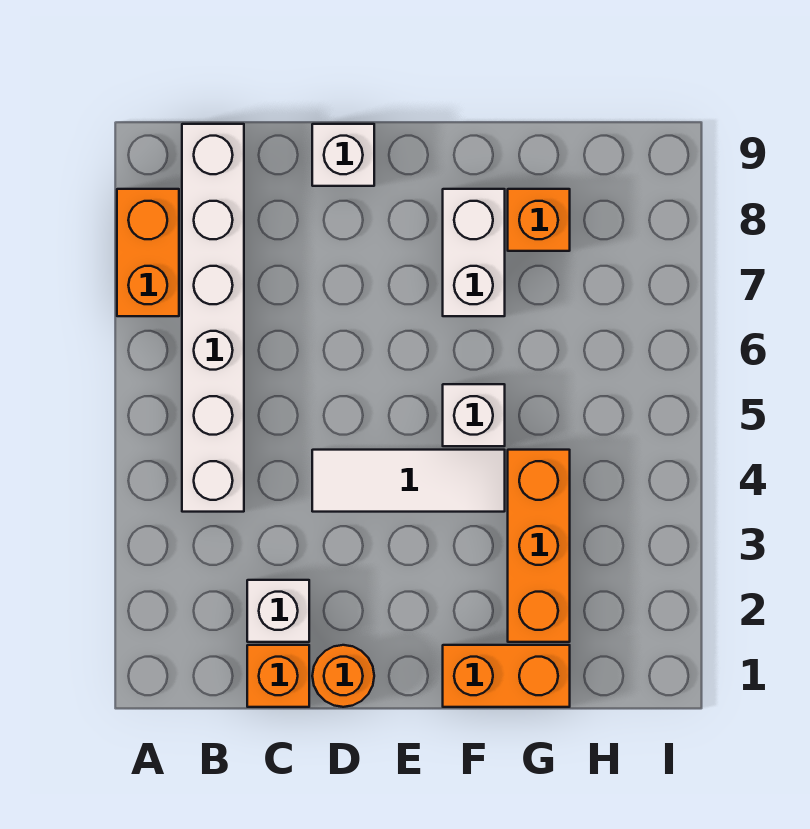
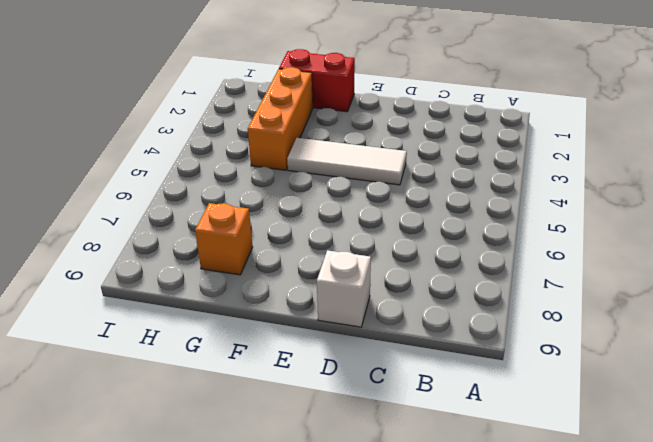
red brick F1:G1 level 1 -> orange brick F1:G1 level 1
none -> orange brick A7:A8 level 1
none -> white brick B4:B9 level 1
none -> orange brick C1 level 1

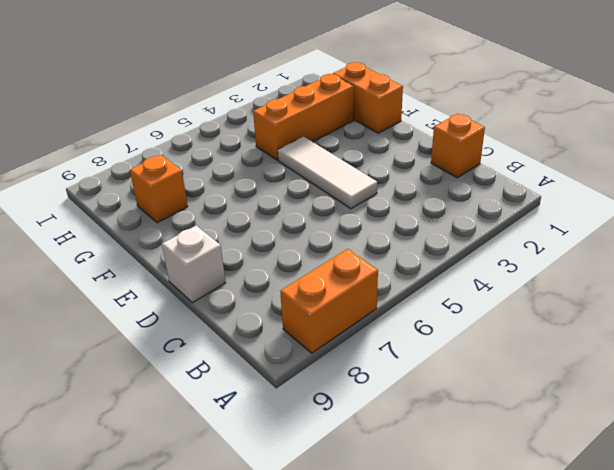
none -> white brick B4:B9 level 1
none -> white brick C2 level 1
none -> orange round brick D1 level 1

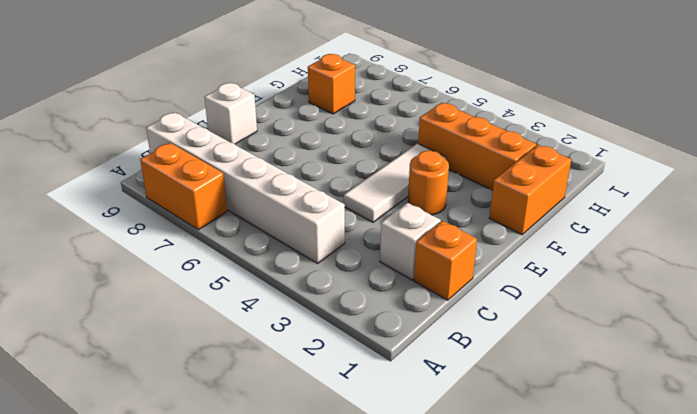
orange round brick E3 level 1 -> orange round brick D1 level 1
none -> white brick F5 level 1
none -> white brick F7:F8 level 1

